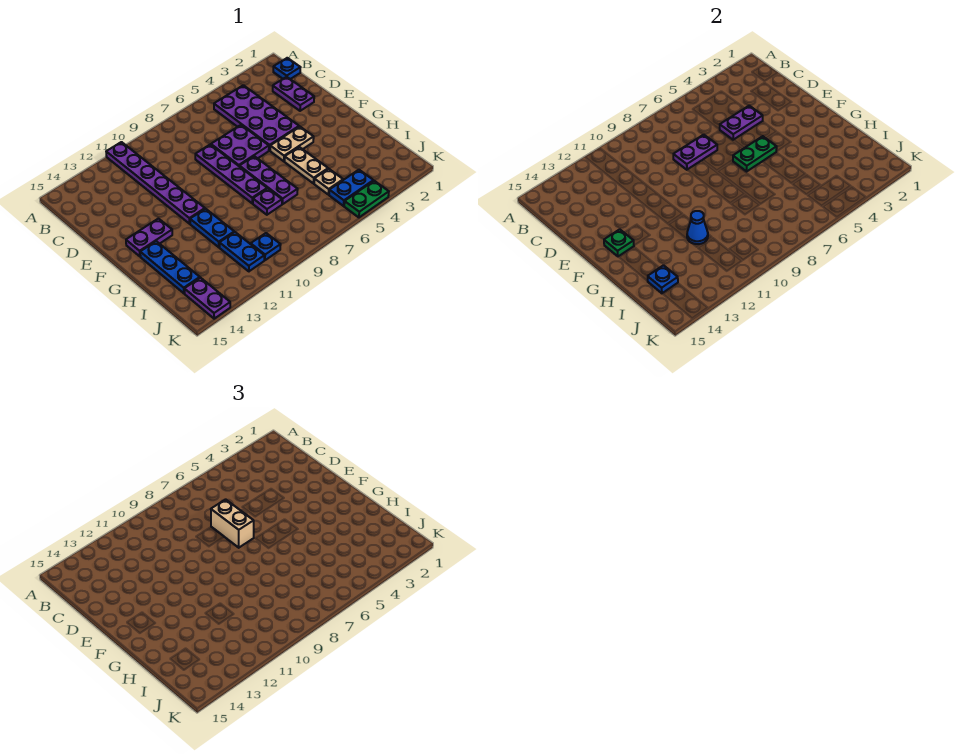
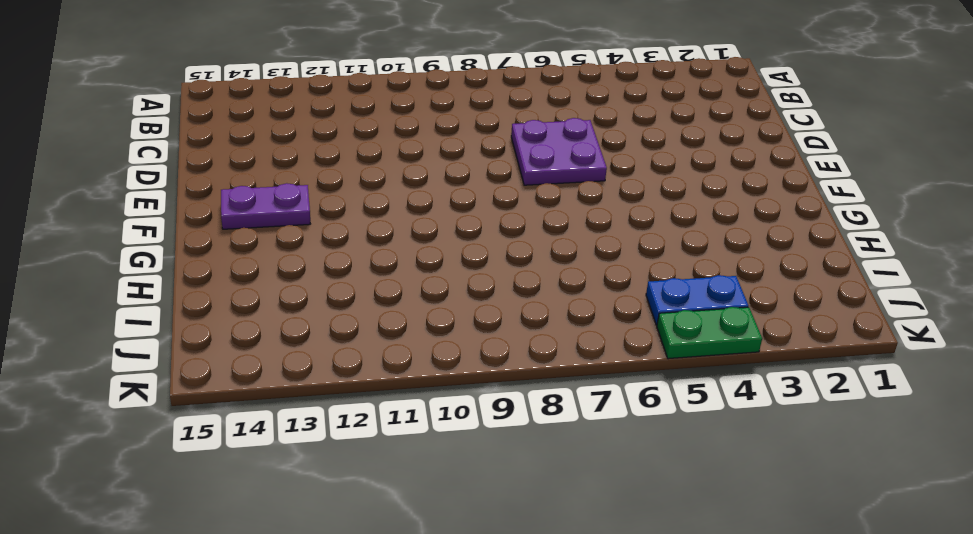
none -> purple plate A11:F11 level 1
none -> blue plate B1 level 1
none -> purple plate B4:E5 level 1

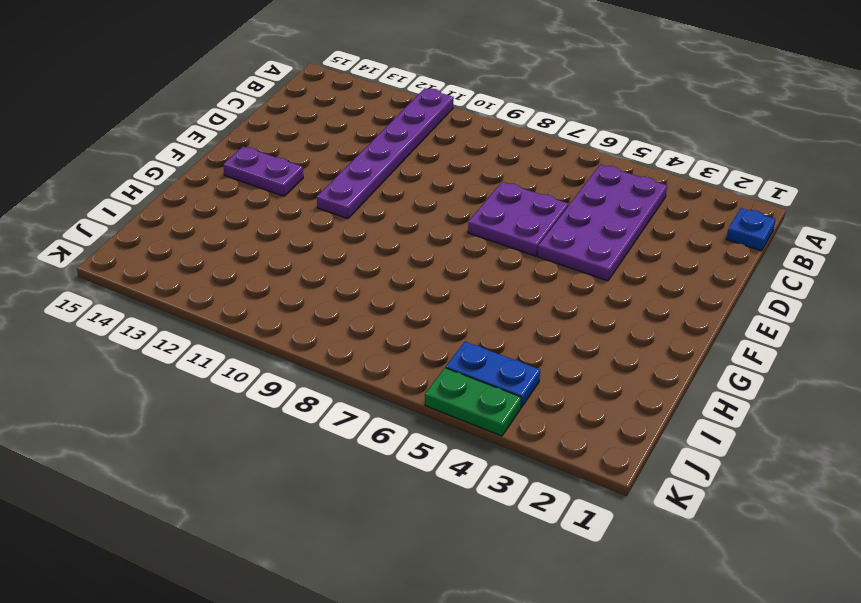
none -> purple plate C2:D2 level 1
none -> purple plate D8:G8 level 1
none -> tan plate F4:F5 level 1

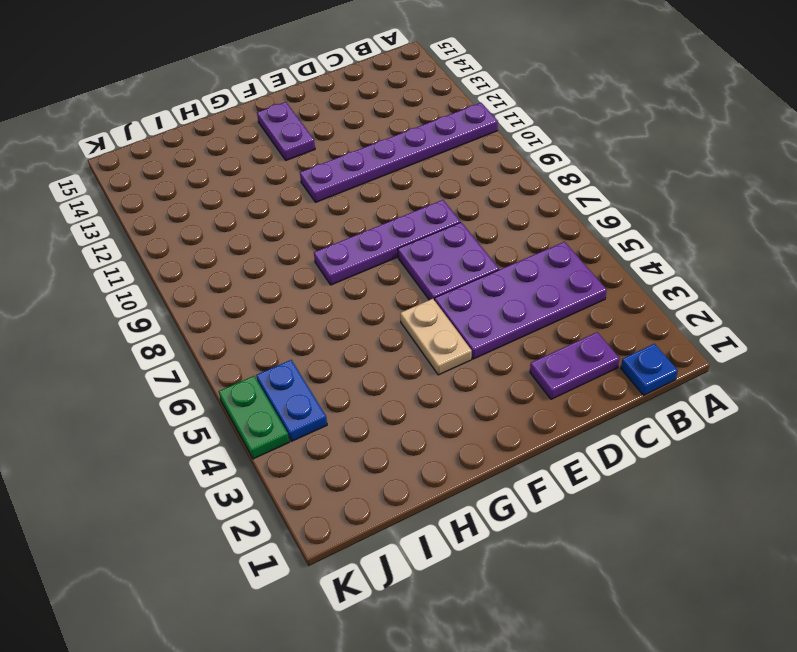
none -> purple plate F7:H7 level 1
none -> tan plate G5:H5 level 1
none -> blue plate G11:H11 level 1

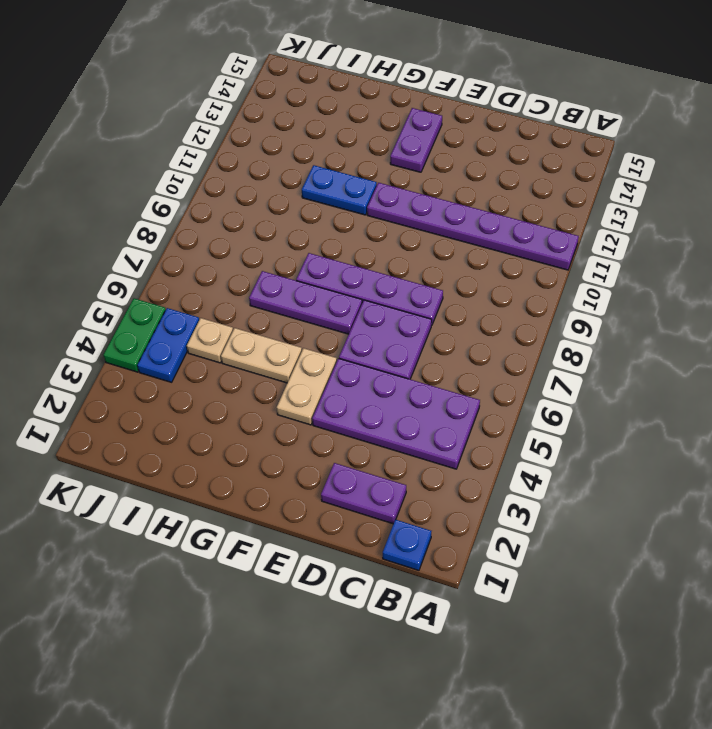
none -> blue plate G14:I14 level 1
none -> purple plate H8 level 1
none -> blue plate I11:J11 level 1

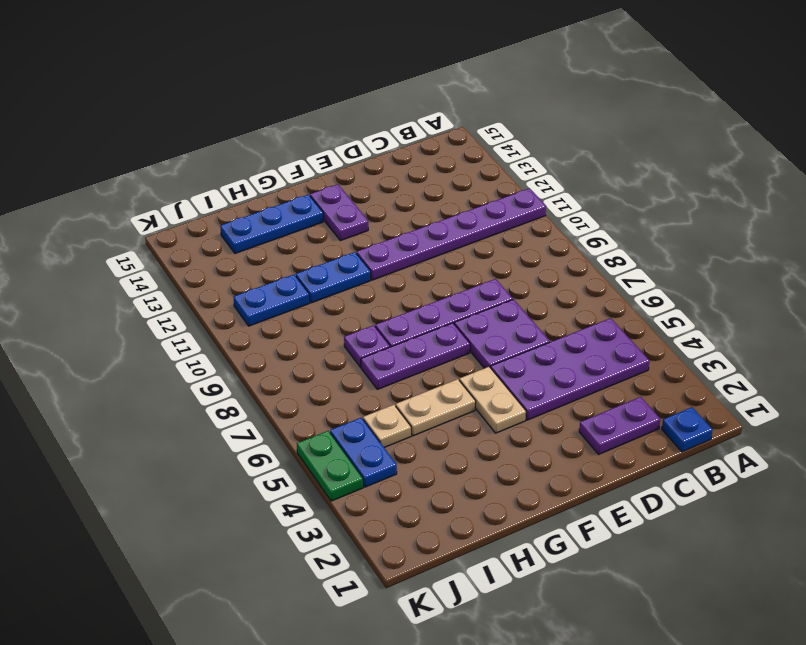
none -> blue plate J10 level 1
none -> purple plate J14:K14 level 1
none -> purple plate D4:D5 level 2

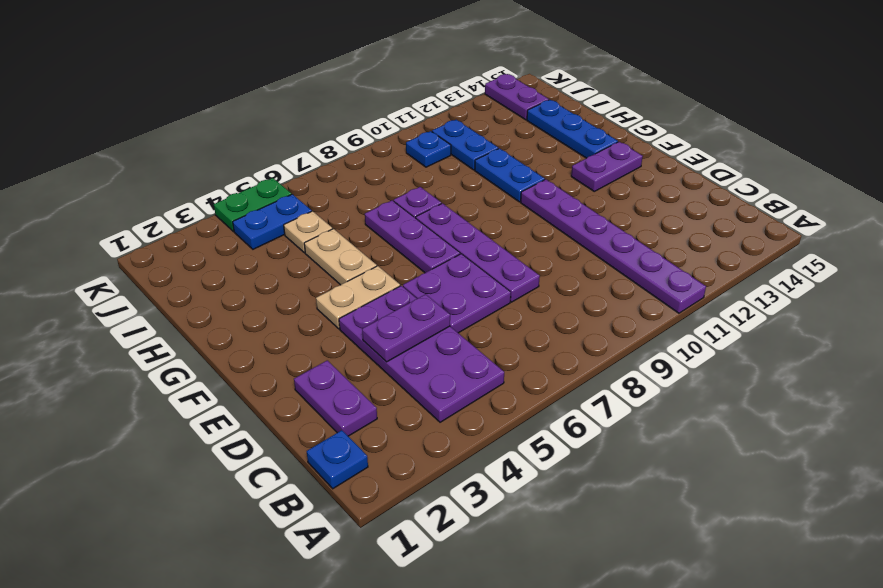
none -> purple plate D7:D8 level 2
none -> green plate F5:F6 level 2
none -> green plate F14 level 2

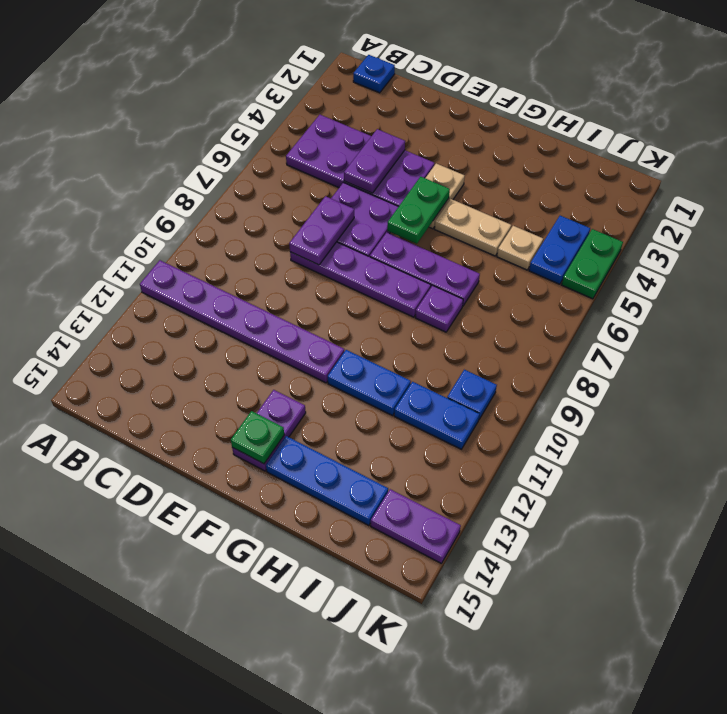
none -> purple plate C2:D2 level 1
none -> blue cone H11 level 2
none -> blue plate I14 level 2

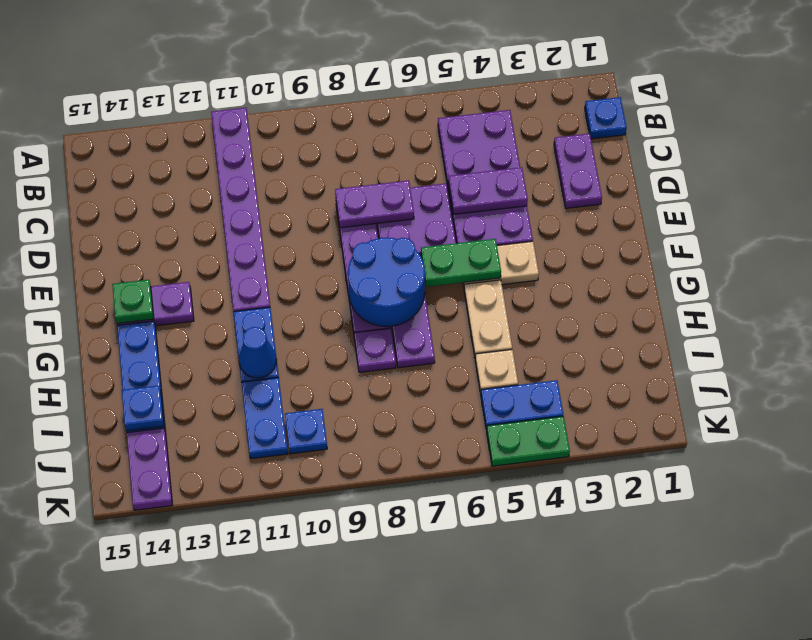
blue round brick F7:G8 level 2 -> none
none -> tan brick D7:E7 level 3

